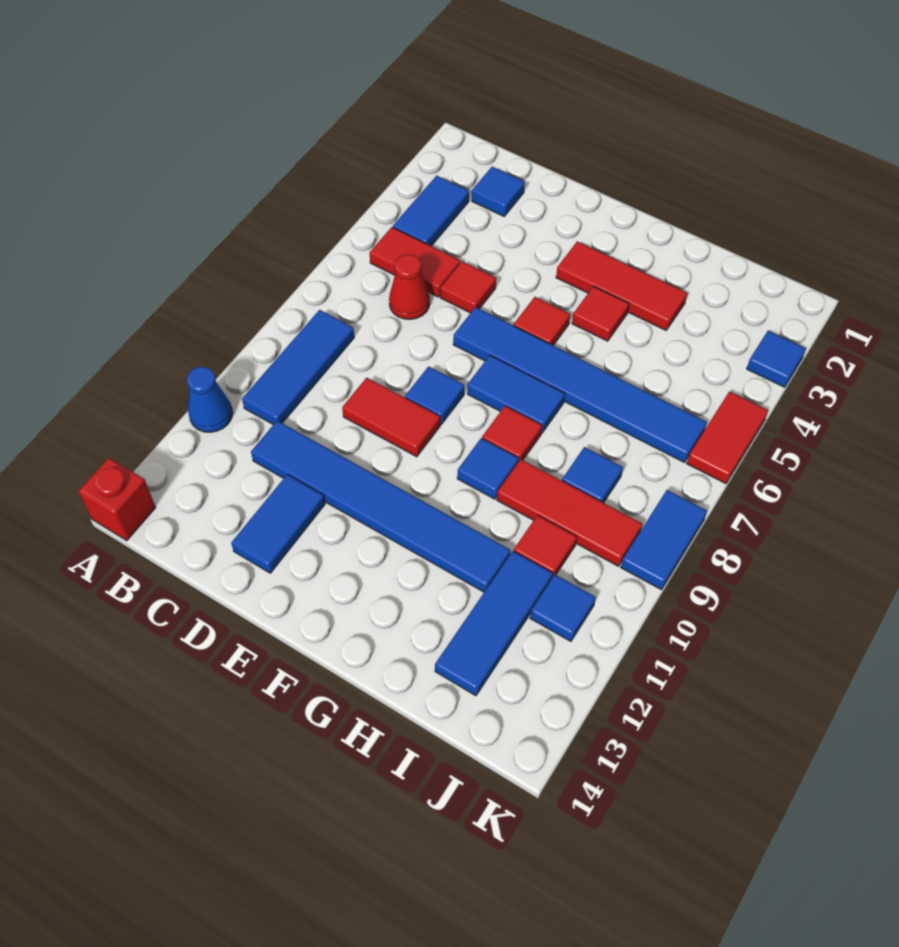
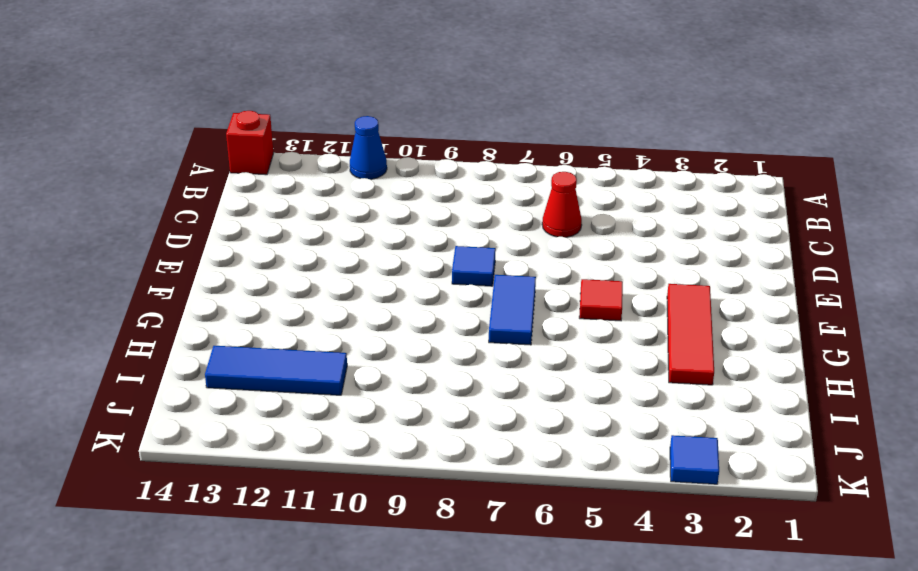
none -> blue tile B3:B4 level 1
none -> red tile B5:C5 level 1
none -> blue tile B8:B10 level 1

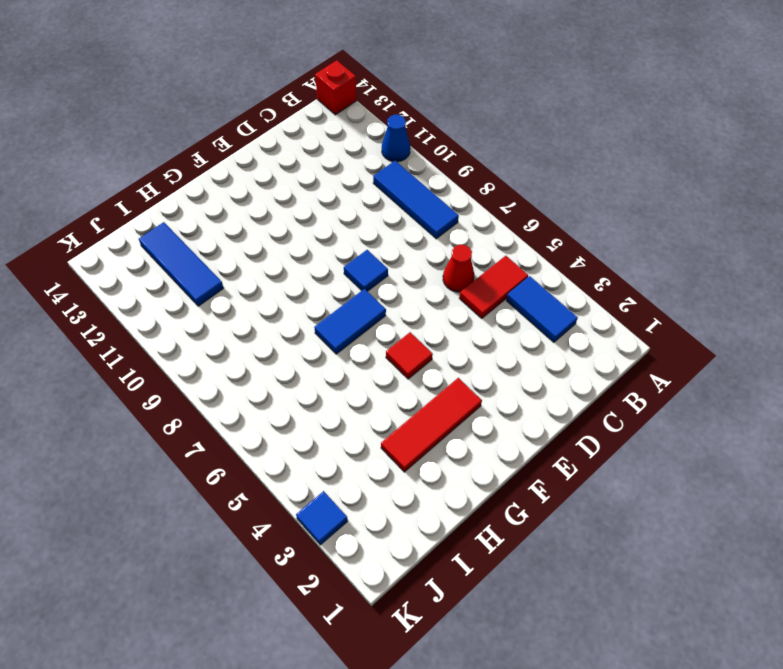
none -> blue tile C2 level 1
none -> blue tile C11:H11 level 1
none -> red tile D5 level 1

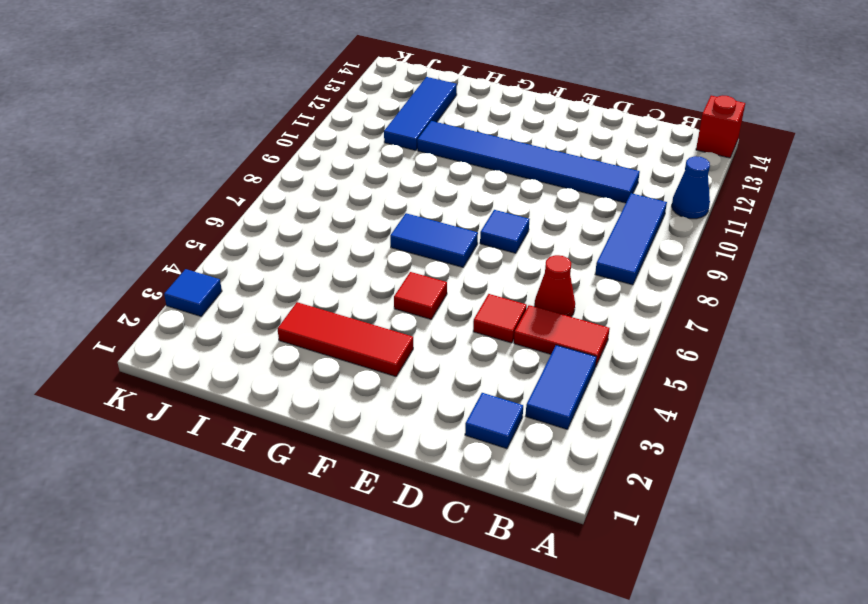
none -> red tile D9:E9 level 1
none -> blue tile D12:D13 level 1
none -> blue tile E6:J6 level 1

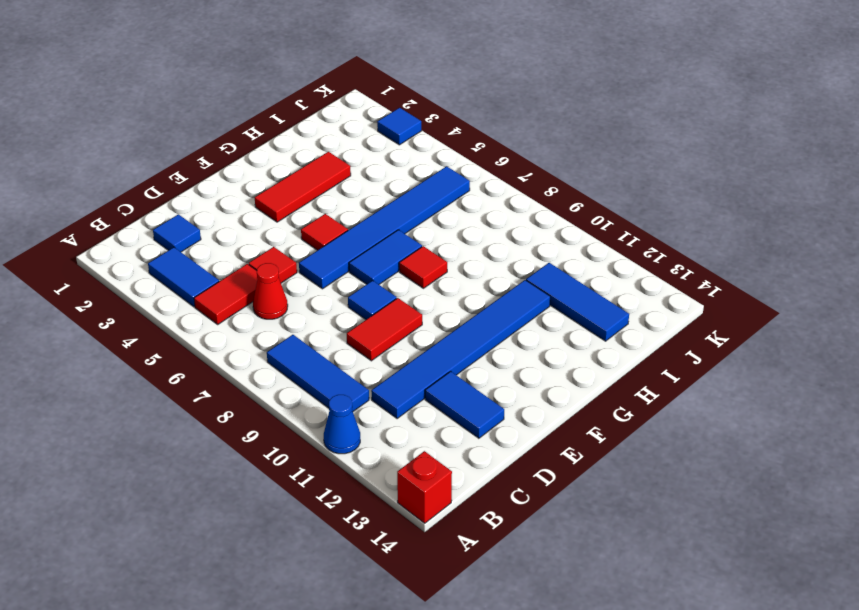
none -> red tile G4 level 1
none -> blue tile G9 level 1
none -> red tile H9:J9 level 1

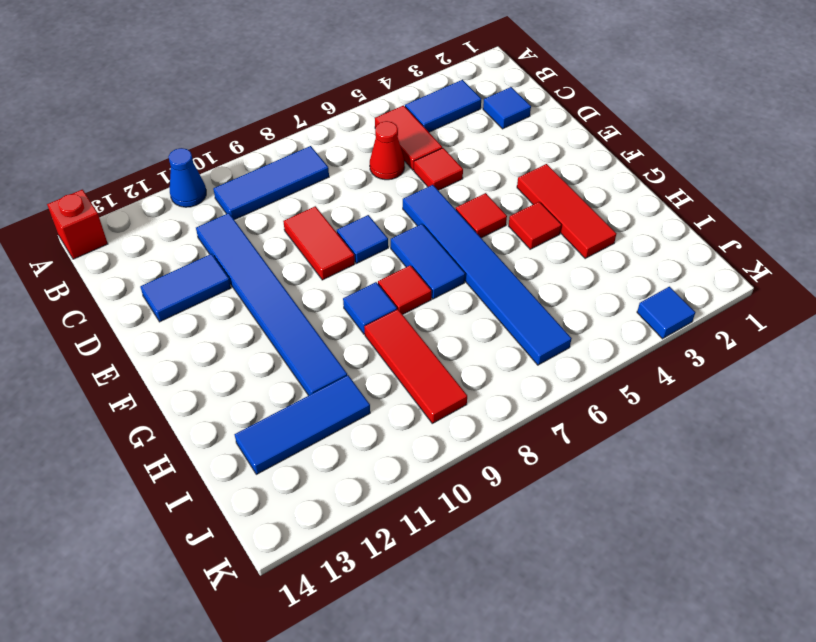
none -> blue tile I8 level 1
none -> red tile I10 level 1
none -> blue tile J11 level 1

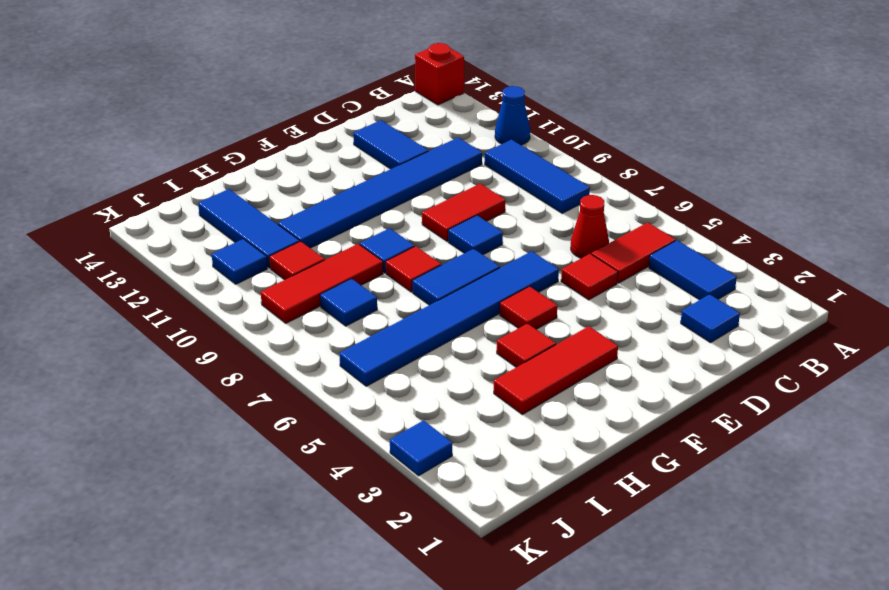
none -> red tile K5:K6 level 1
none -> blue tile K8:K9 level 1

